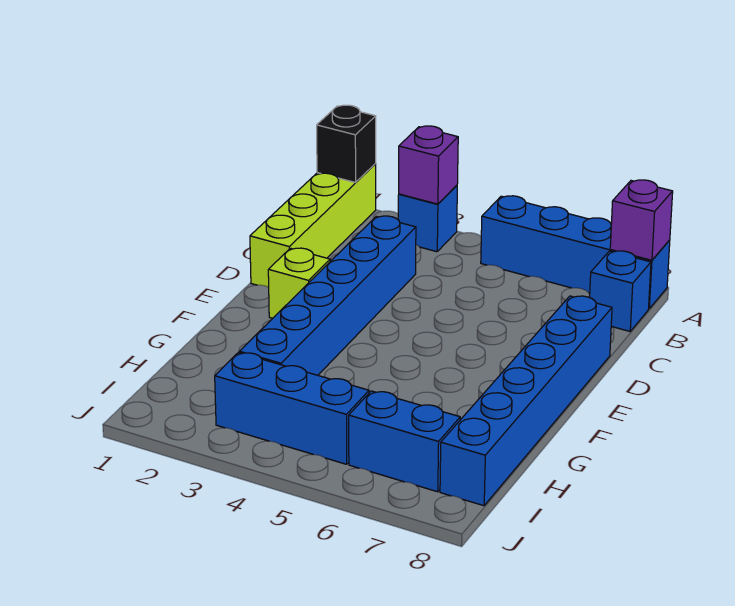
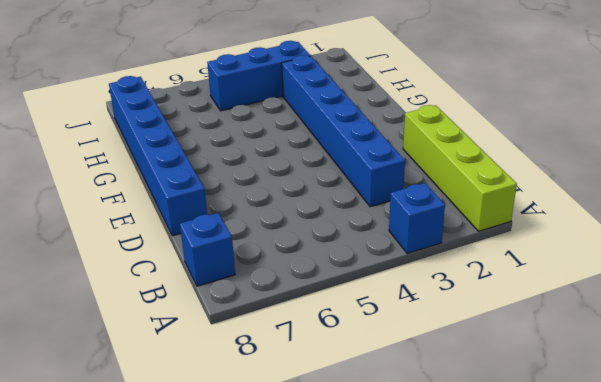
none -> blue brick A5:A8 level 1
none -> lime brick E2 level 1
none -> blue brick I6:I7 level 1

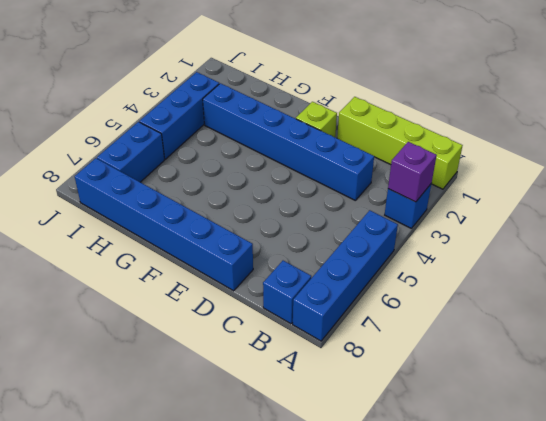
none -> black brick A1 level 2
none -> purple brick A8 level 2

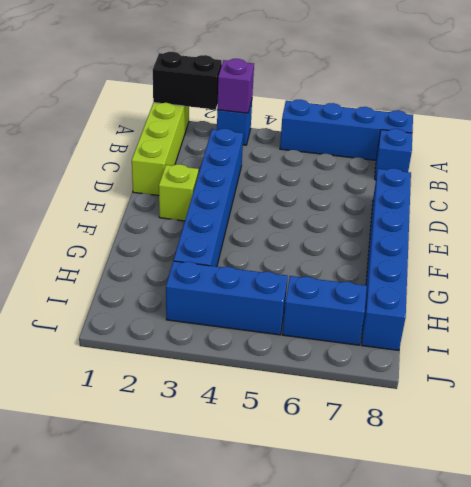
black brick A1:A2 level 2 -> black brick A1 level 2
none -> purple brick A8 level 2

